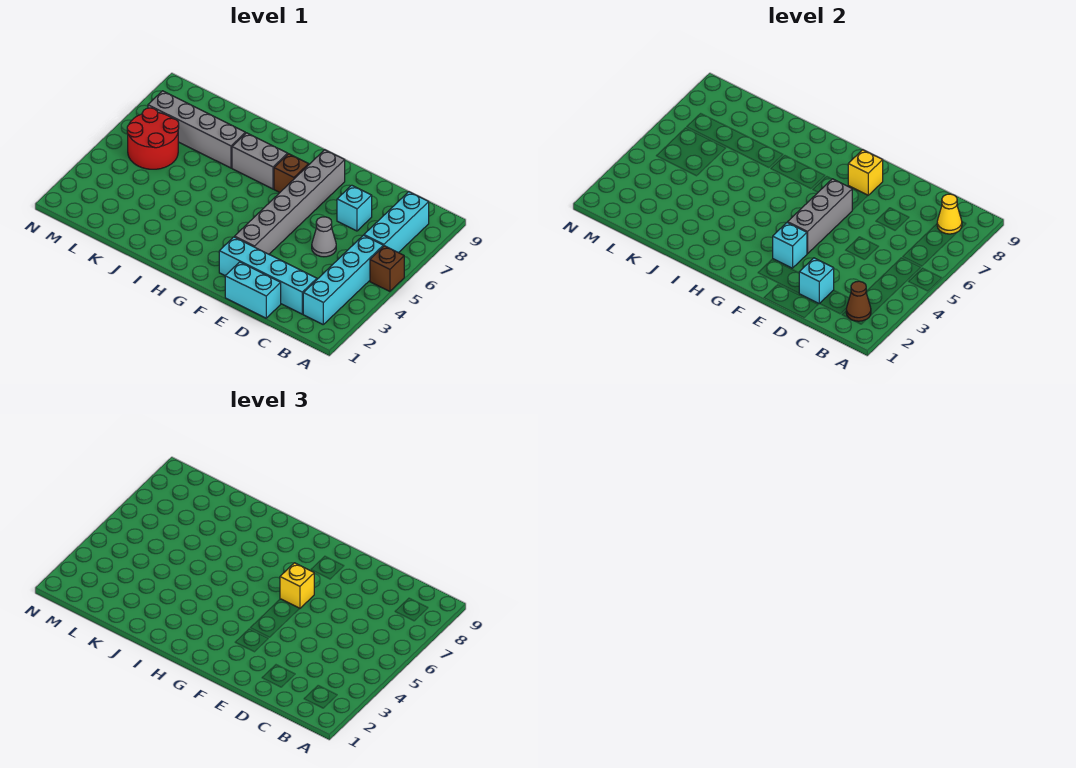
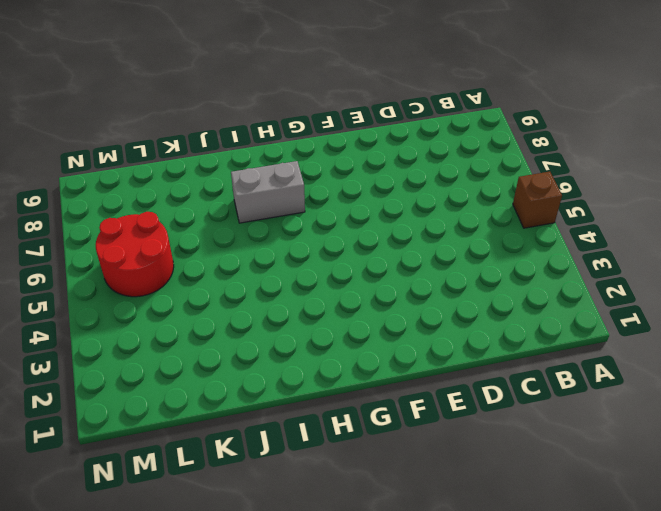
none -> cyan brick B2:B5 level 1
none -> cyan brick B6:B8 level 1
none -> cyan brick C2:F2 level 1

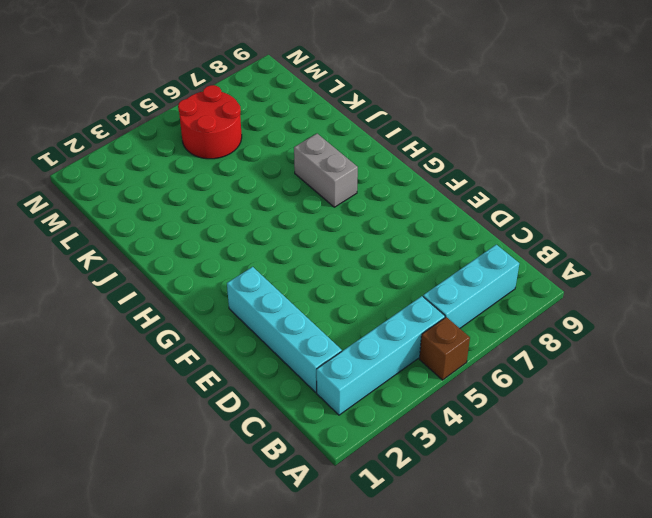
none -> cyan brick D1:E1 level 1
none -> grey cone D5 level 1
none -> cyan brick D7 level 1

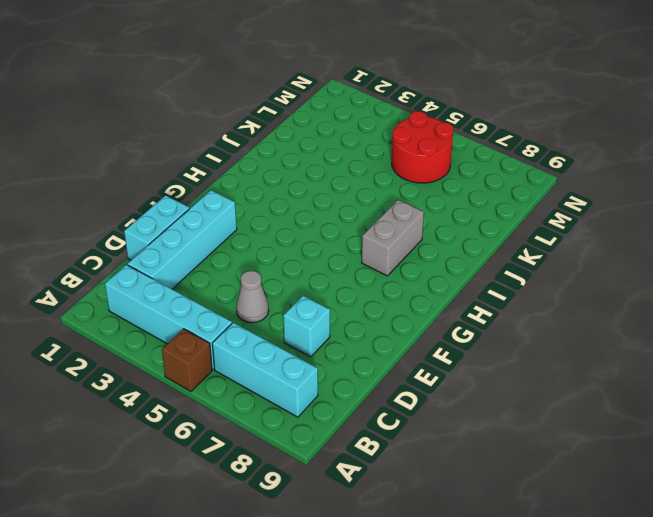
none -> grey brick F3:F8 level 1
none -> brown brick G7 level 1
none -> grey brick J7:M7 level 1

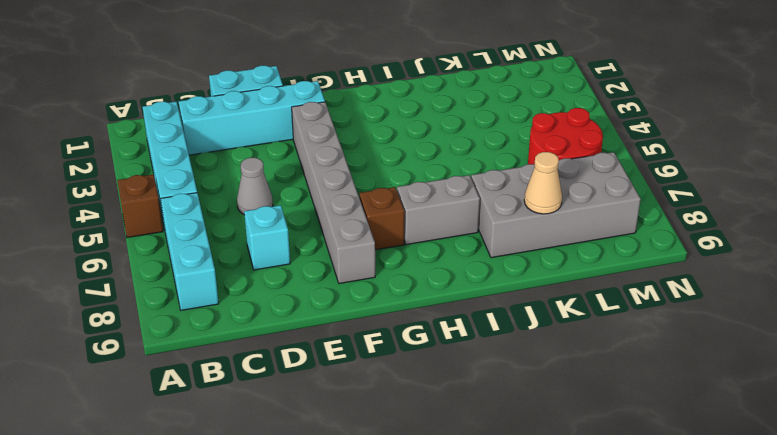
grey brick J7:M8 level 1 -> grey brick J7:M7 level 1
tan cone K8 level 2 -> none
none -> brown cone B2 level 2
none -> yellow cone B8 level 2
none -> cyan brick D2 level 2

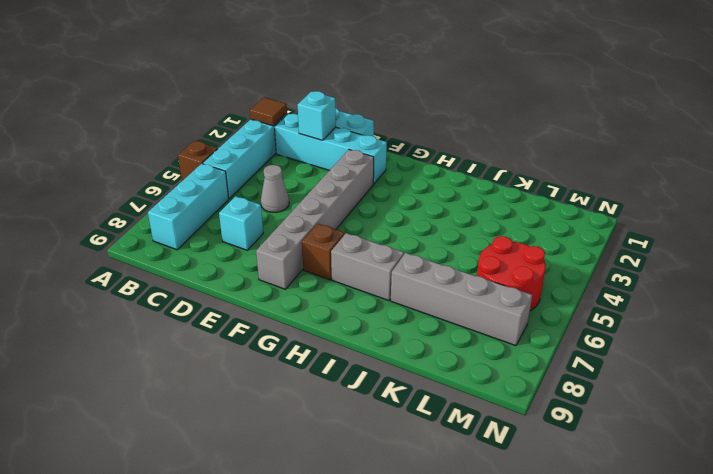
brown tile B2 level 2 -> brown cone B2 level 2
none -> yellow cone B8 level 2
none -> cyan brick F3 level 2
none -> grey brick F4:F6 level 2

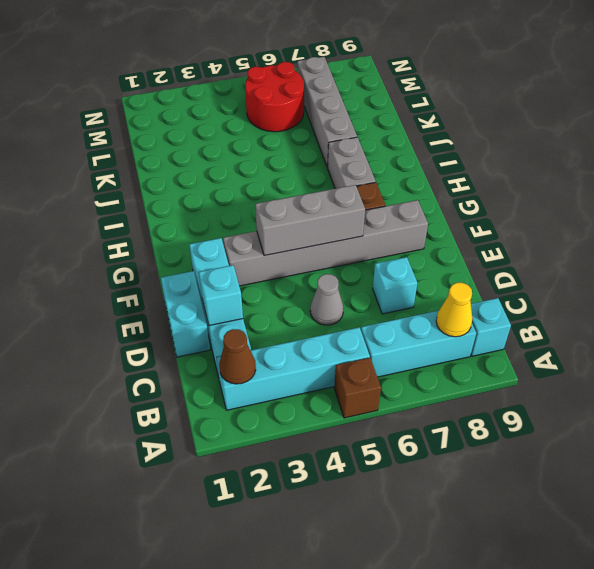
cyan brick B9 level 1 -> cyan brick F3 level 2
none -> yellow brick F8 level 2
none -> yellow brick F6 level 3

